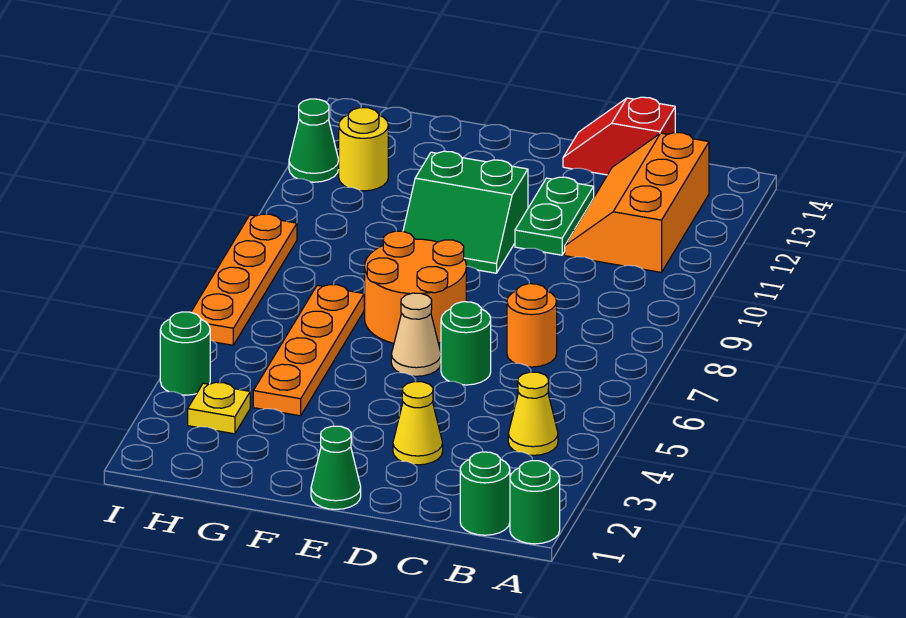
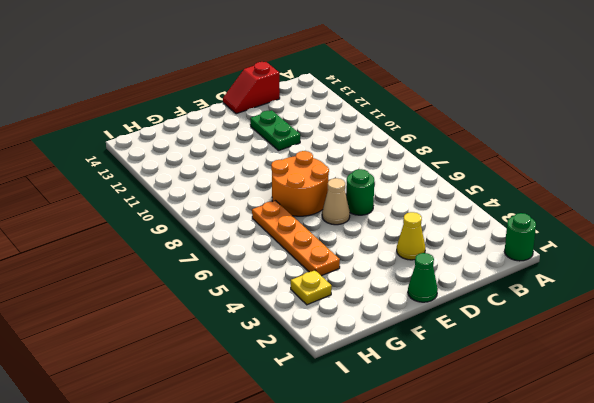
none -> green round brick B1 level 1
none -> yellow cone B4 level 1
none -> orange slope B11:C13 level 1 top B

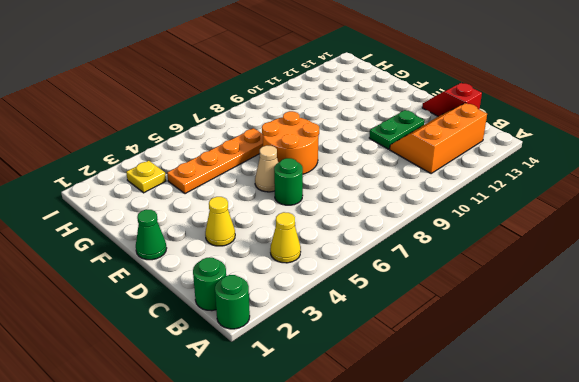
none -> orange round brick C7 level 1
none -> green slope E10:F11 level 1 top 11
none -> yellow round brick H12 level 1

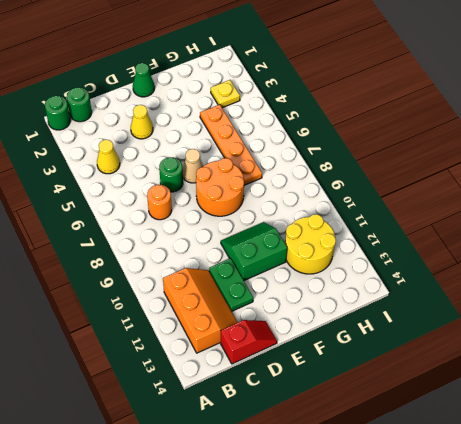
yellow round brick G11:H12 level 1 -> yellow round brick H12 level 1
none -> green round brick I4 level 1
none -> orange plate I6:I9 level 1
none -> green cone I12 level 1

